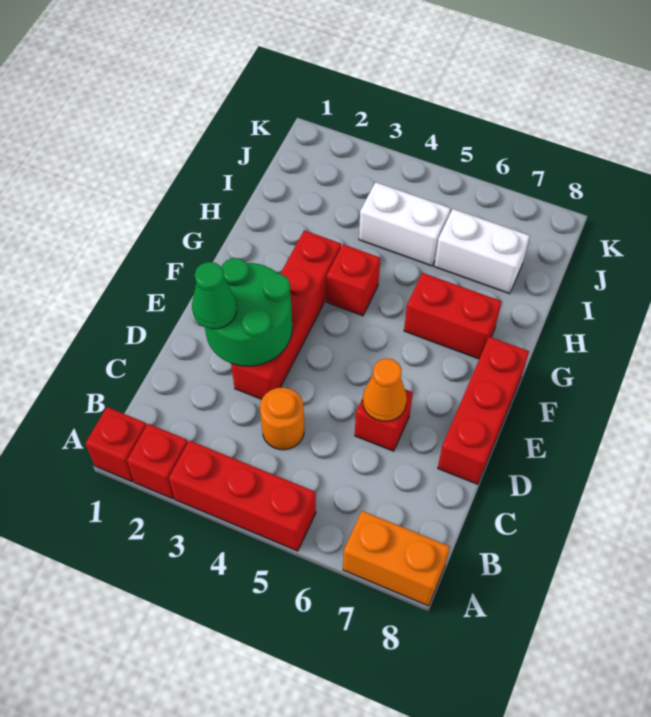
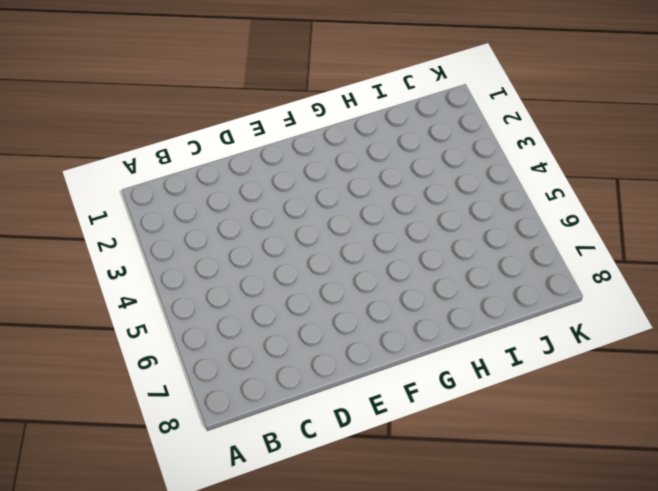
none -> red brick A1 level 1
none -> red brick A2 level 1
none -> red brick A3:A5 level 1

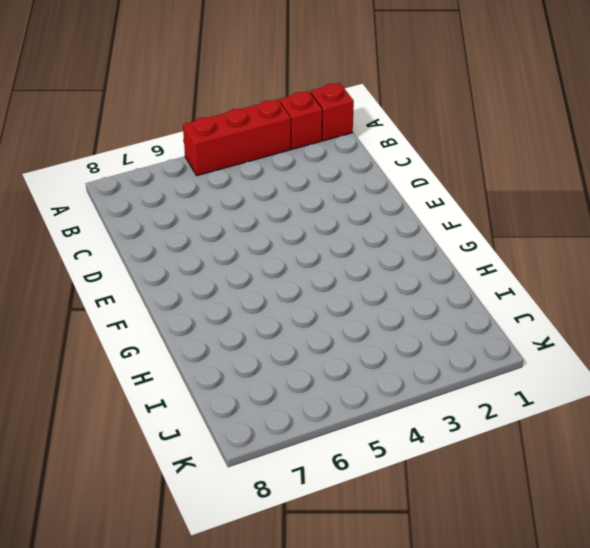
none -> orange brick A7:A8 level 1
none -> orange round brick C4 level 1
none -> red brick D3:G3 level 1

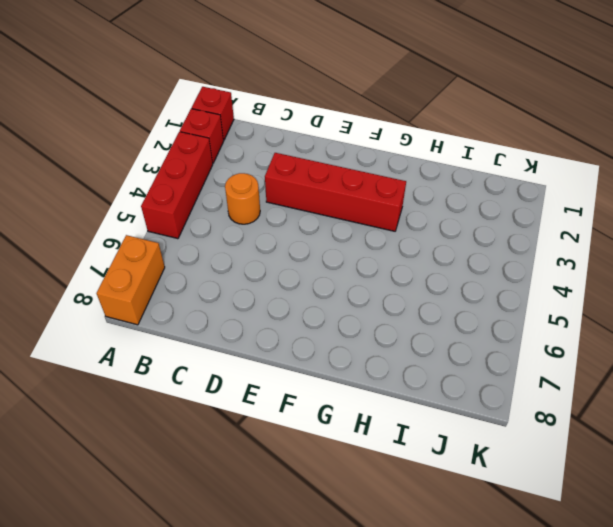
none -> red brick D6 level 1
none -> red brick D8:F8 level 1
none -> red brick G4 level 1

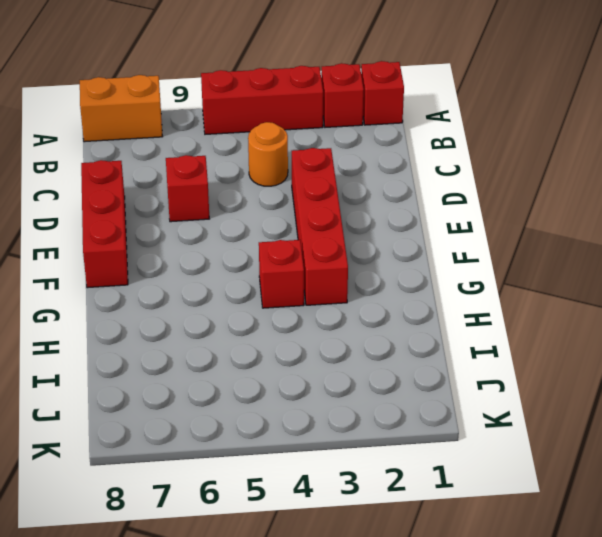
none -> red brick G6:G7 level 1
none -> white brick I4:I5 level 1
none -> white brick I6:I7 level 1

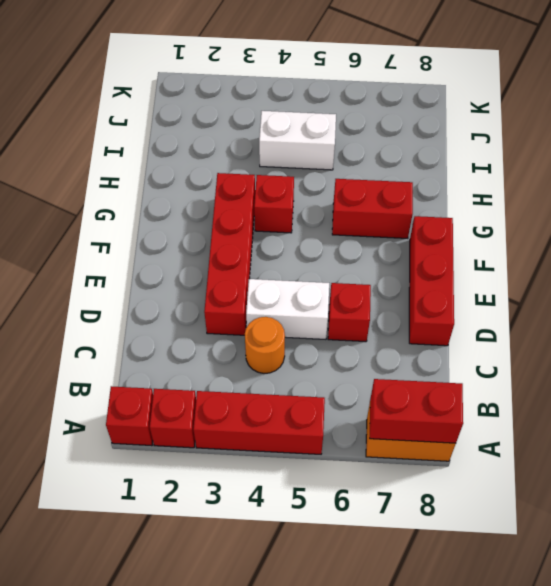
red brick A7:A8 level 2 -> none
white brick D4:D5 level 1 -> white brick I6:I7 level 1
none -> green round brick D2:E3 level 2
none -> orange cone D6 level 2
none -> green cone D2 level 3

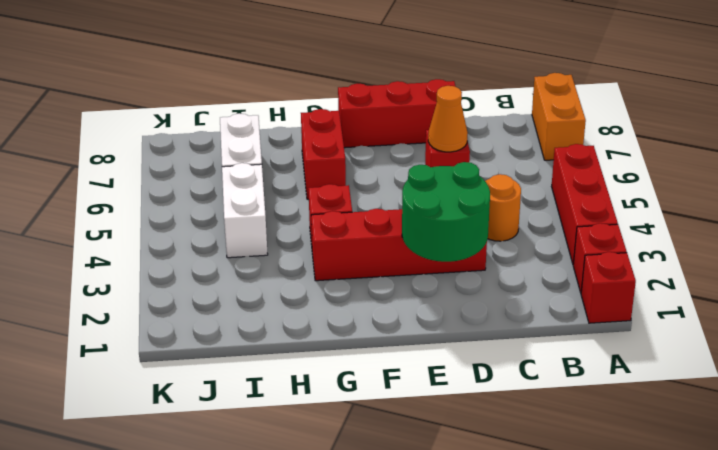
none -> green cone D2 level 3

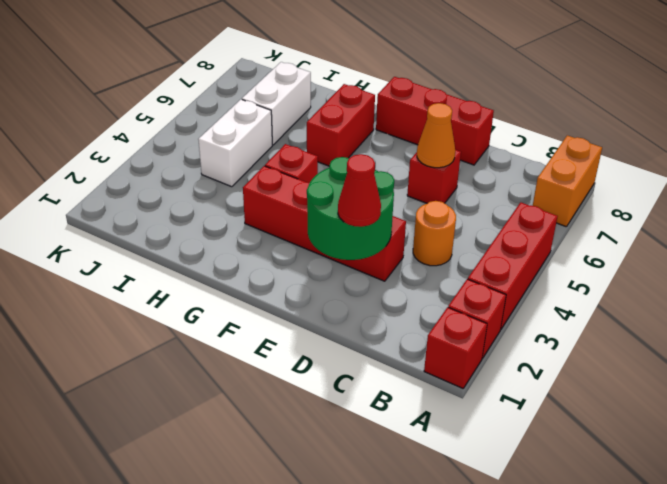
red cone D2 level 3 -> green cone D2 level 3

